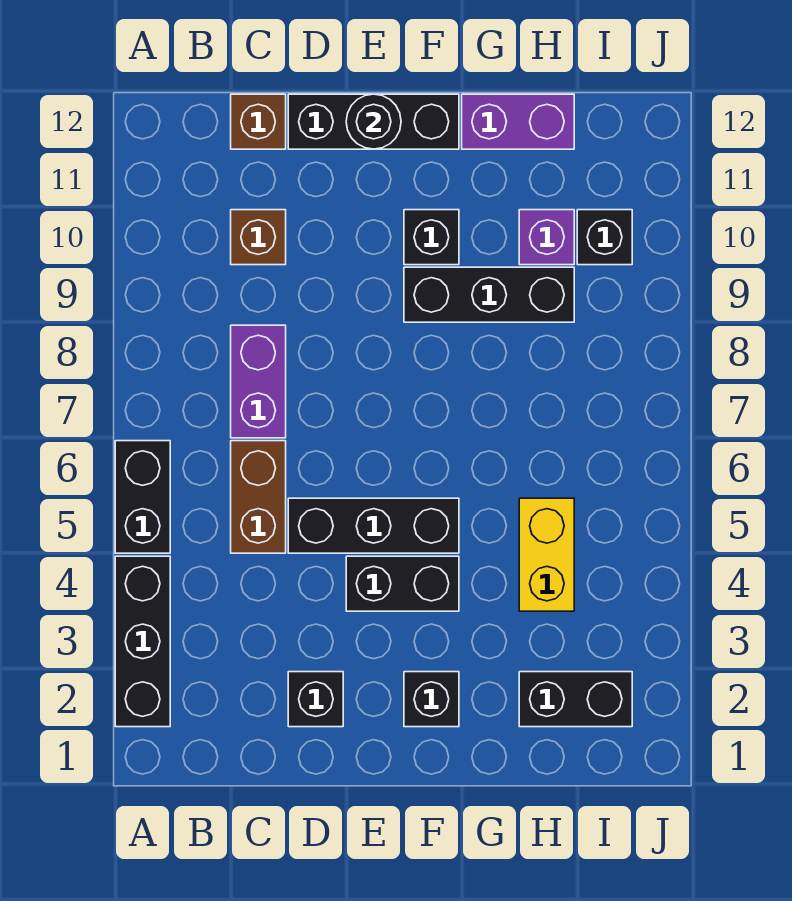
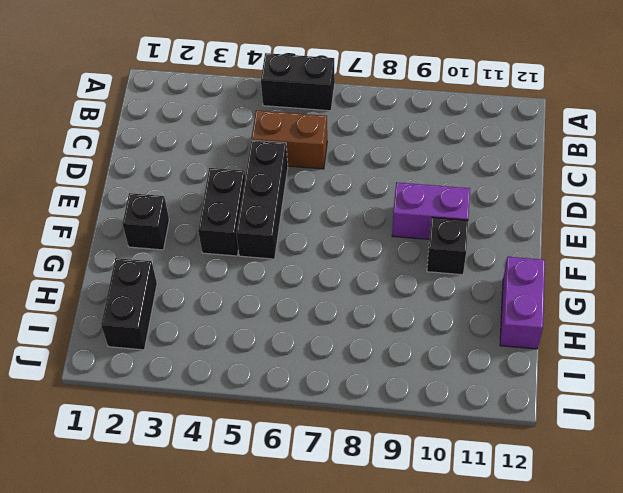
purple brick E9:E10 level 1 -> purple brick C7:C8 level 1
none -> black brick A2:A4 level 1
none -> brown brick C10 level 1
none -> brown brick C12 level 1

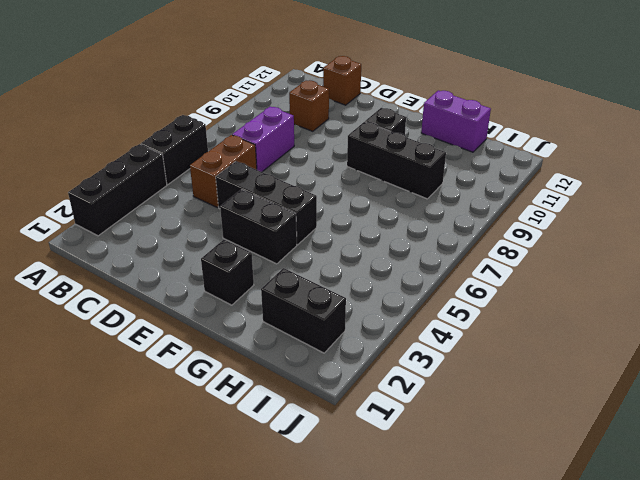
none -> black brick D2 level 1
none -> black brick D12:F12 level 1
none -> yellow brick H4:H5 level 1

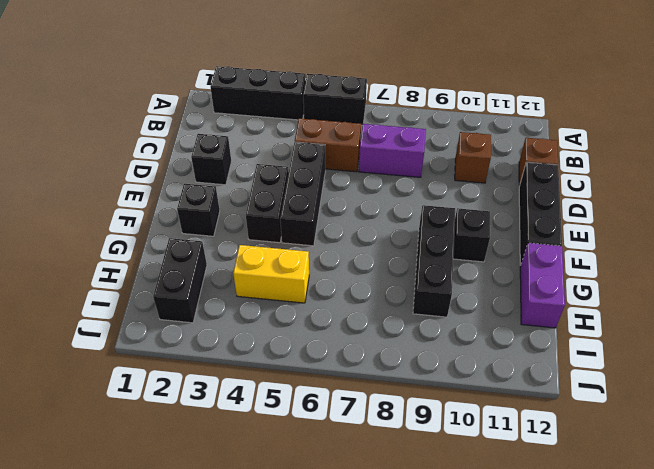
none -> purple brick H10 level 1
none -> black brick I10 level 1
none -> black round brick E12 level 2

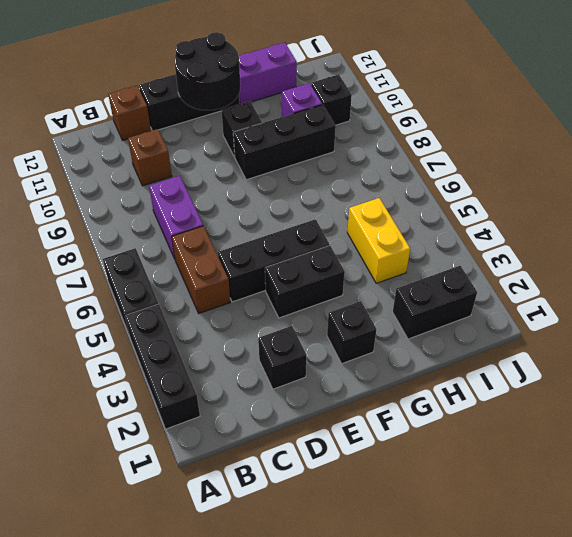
black round brick E11:F12 level 2 -> black round brick E12 level 2

